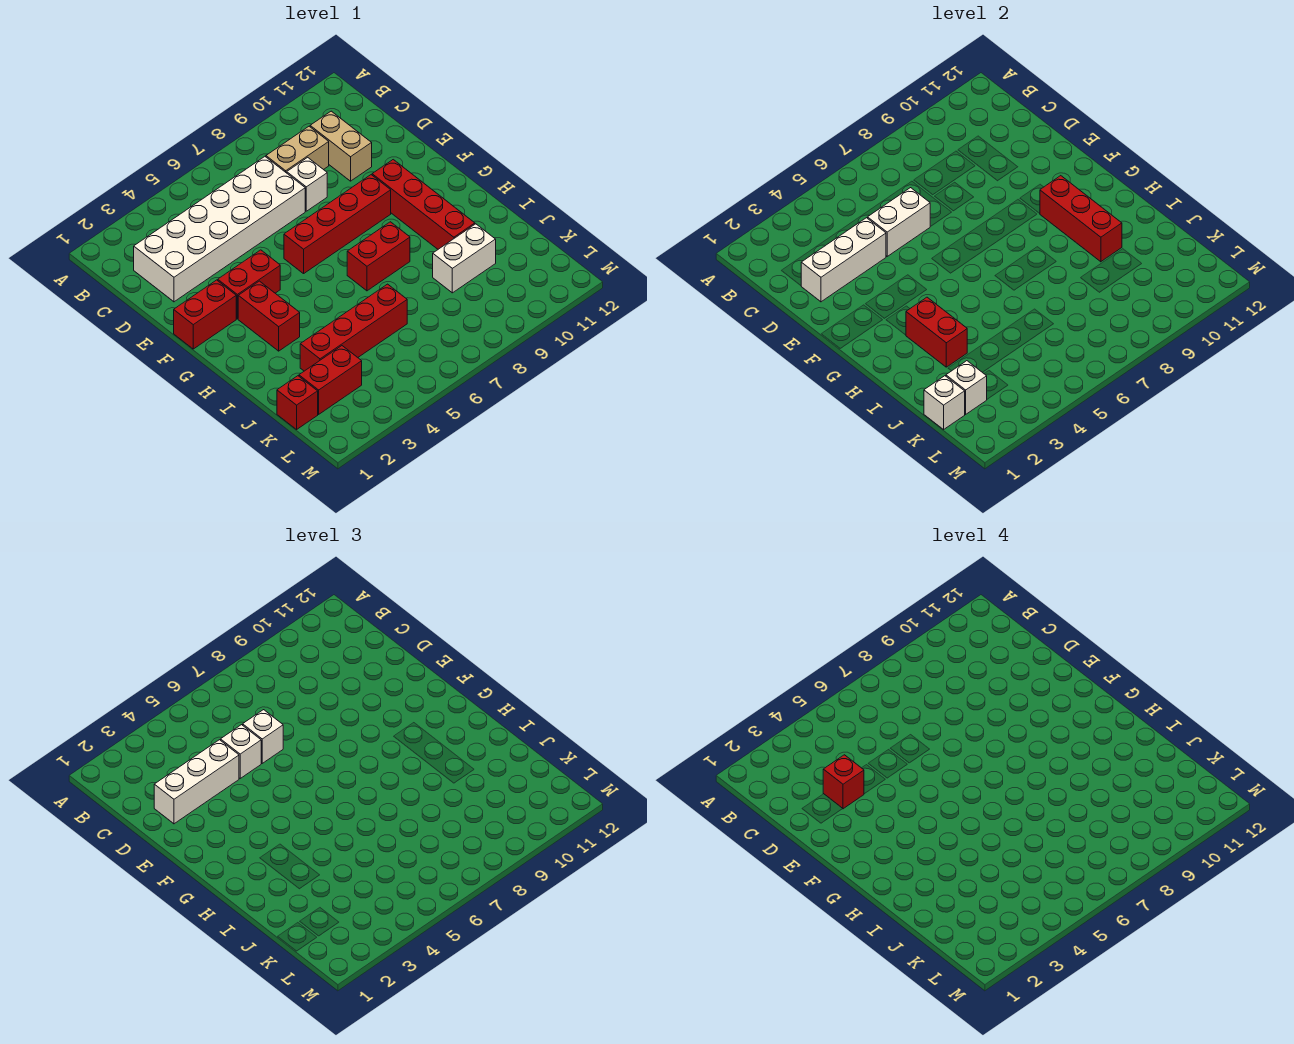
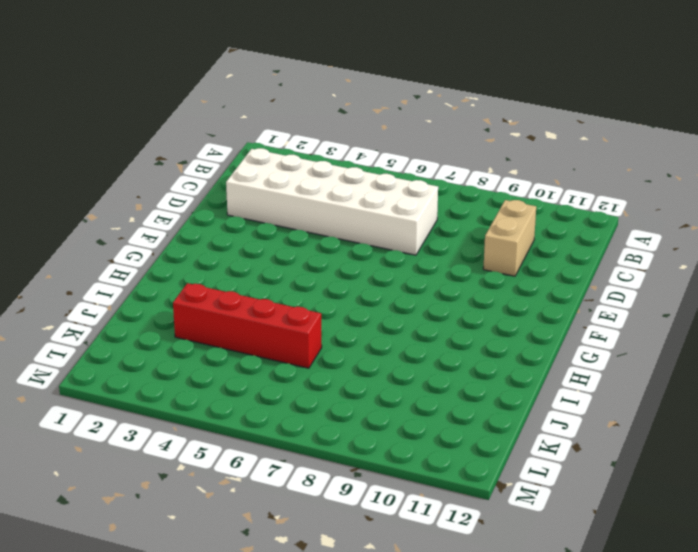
none -> tan brick C8:C9 level 1
none -> white brick D8 level 1
none -> red brick F1:F2 level 1

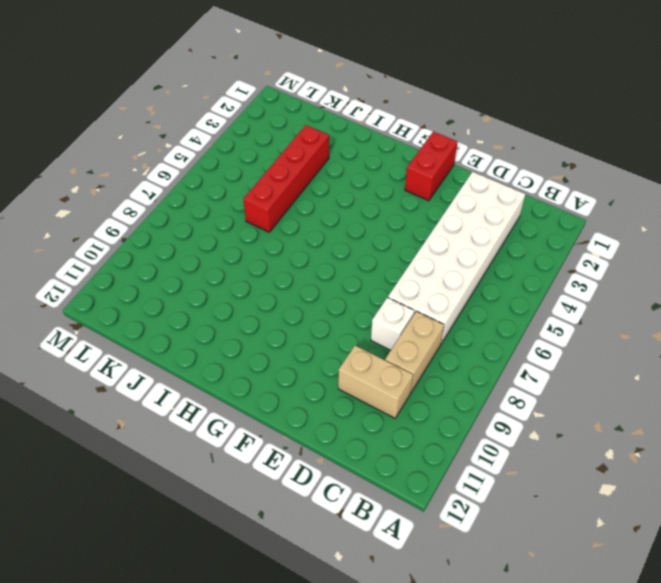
none -> red brick F3:F4 level 1
none -> red brick F6:F9 level 1
none -> red brick F10:I10 level 1

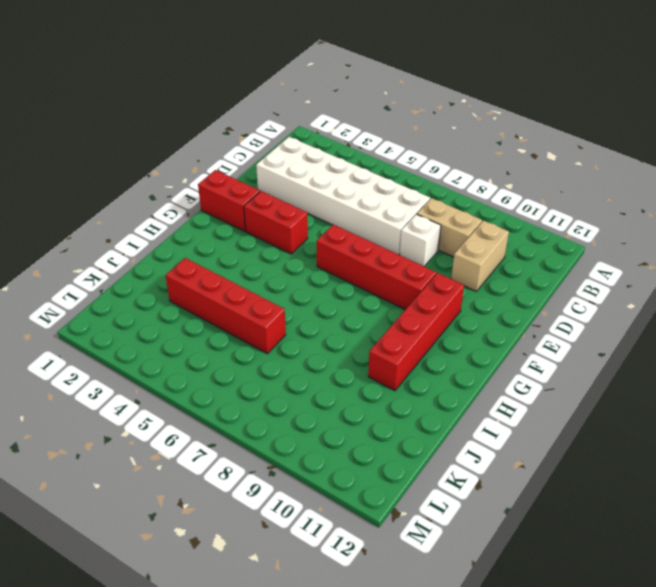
none -> red brick G3:H3 level 1
none -> red brick H7:H8 level 1
none -> white brick J9:J10 level 1

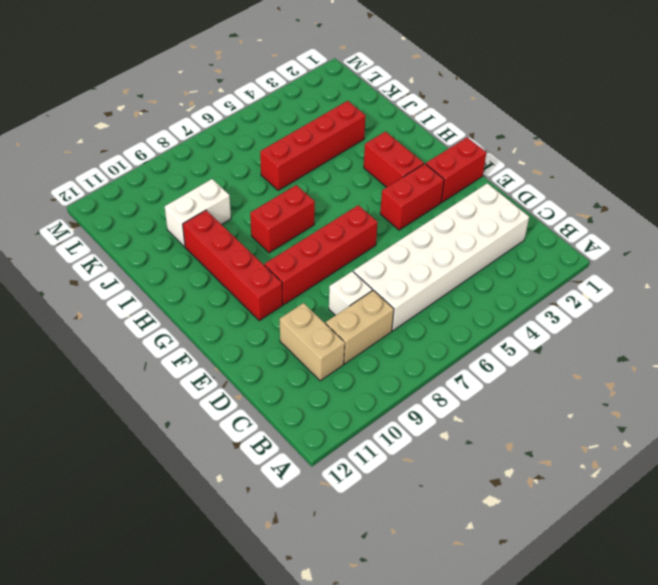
none -> red brick K1 level 1
none -> red brick K2:K3 level 1
none -> white brick D2:D4 level 2

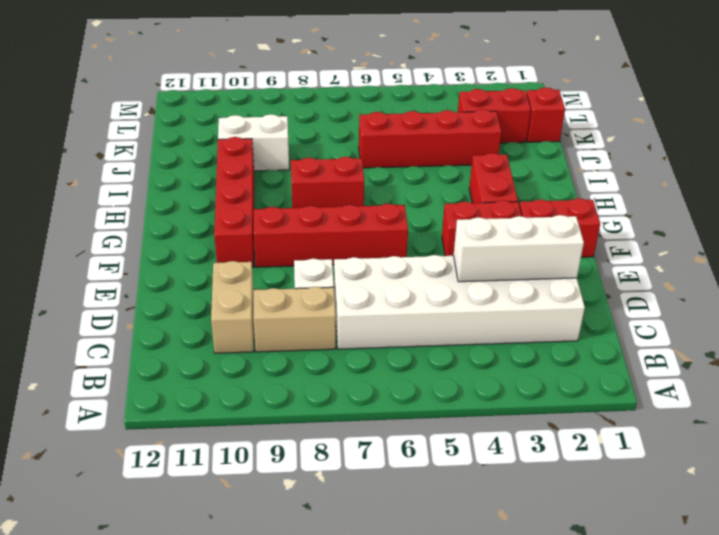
none -> white brick D5:D6 level 2
none -> red brick G10:I10 level 2
none -> red brick H3:I3 level 2

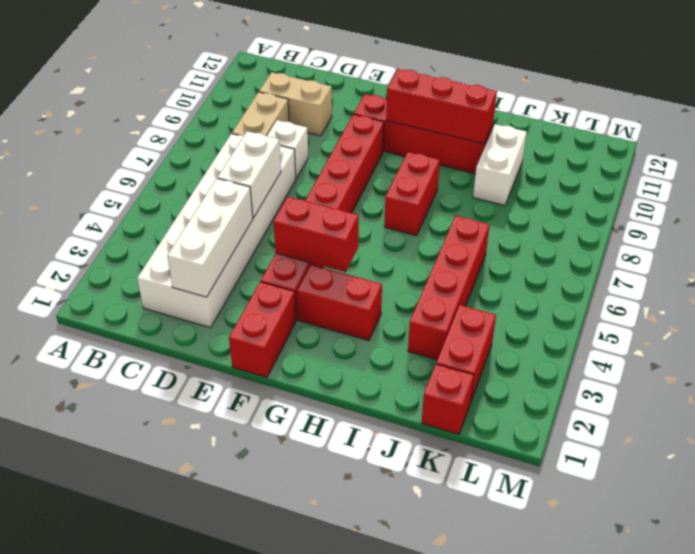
red brick F4:G4 level 2 -> red brick H3:I3 level 2
none -> white brick K1 level 2
none -> white brick K2 level 2
none -> white brick D2:D4 level 3

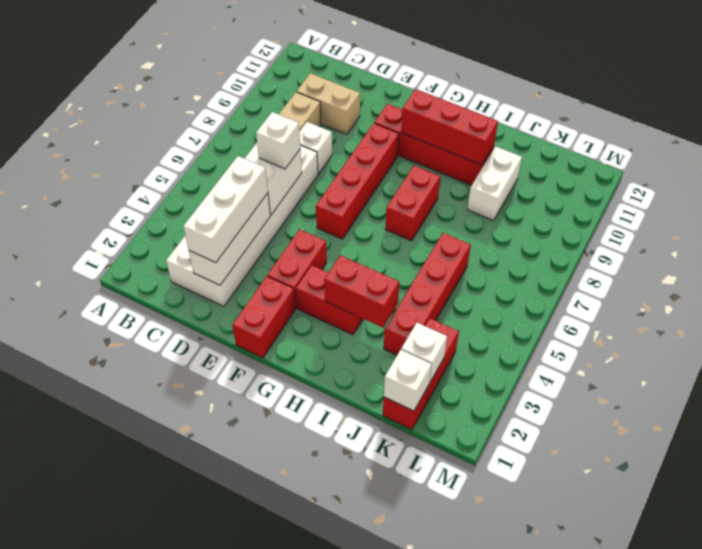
none -> white brick D5 level 3
none -> red brick D3 level 4

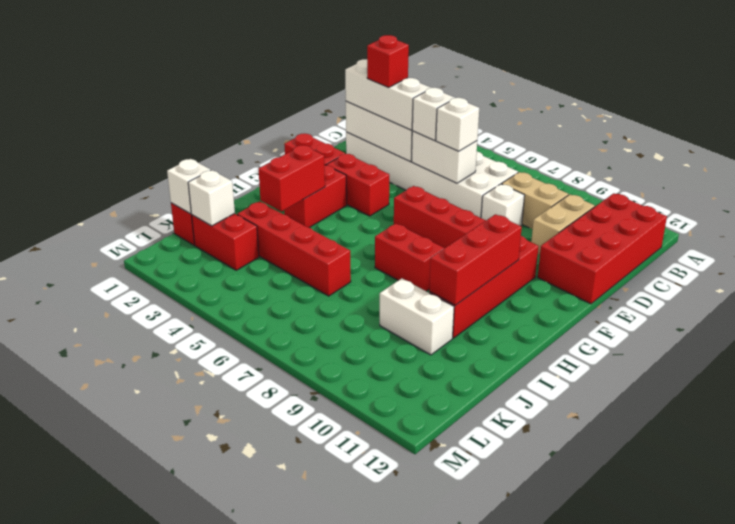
red brick B11:E12 level 1 -> none

